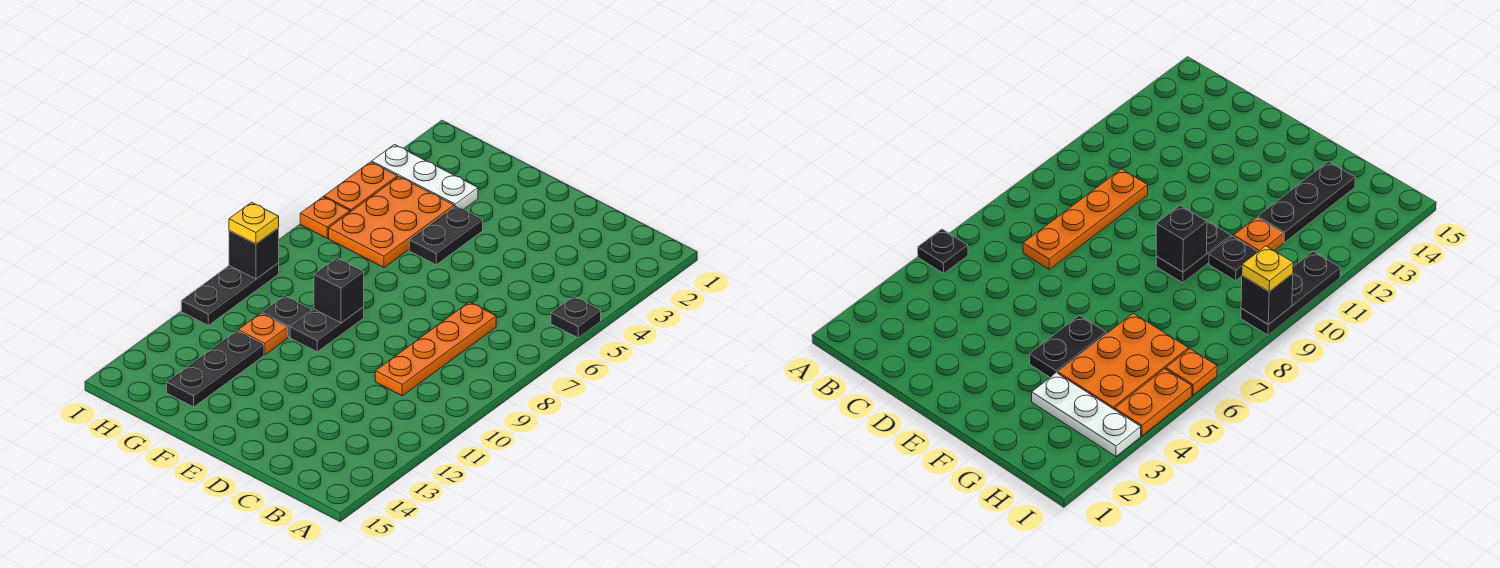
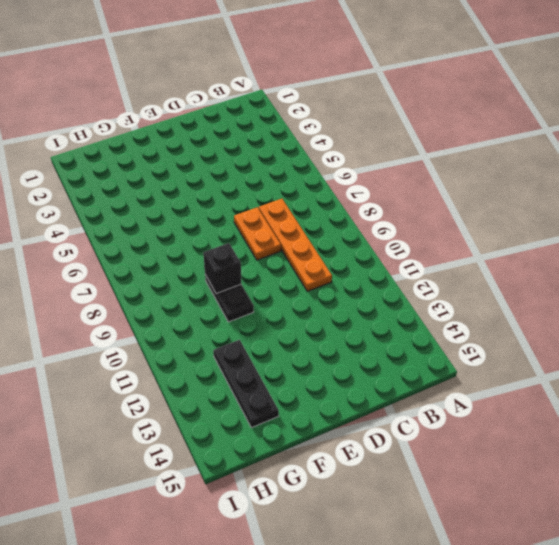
orange plate D7:D8 level 1 -> orange plate I4:I5 level 1
none -> black plate A5 level 1
none -> black plate F4:F5 level 1
none -> white plate G3:I3 level 1

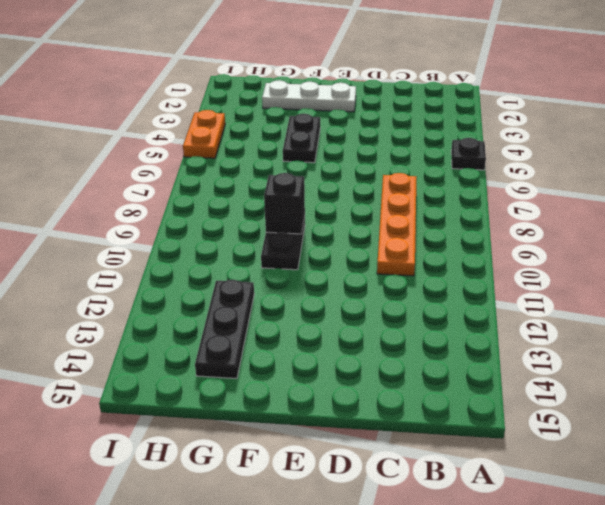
white plate E2:G2 level 1 -> white plate G3:I3 level 1
none -> orange plate G4:H6 level 1
none -> black plate G10 level 1
none -> orange plate G11 level 1

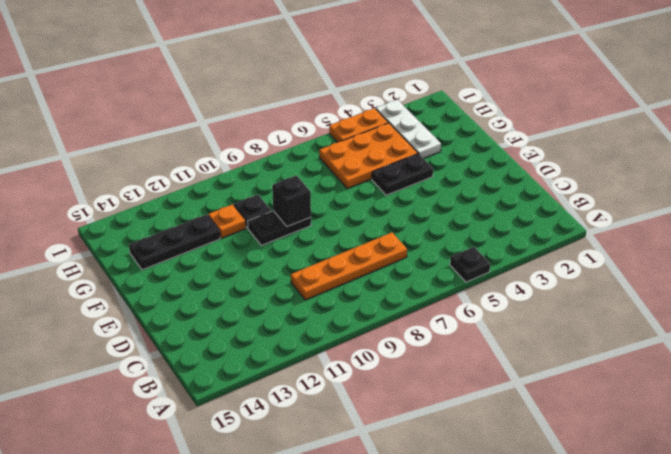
none -> orange plate I6 level 1
none -> black plate I9:I11 level 1
none -> black brick I9 level 2

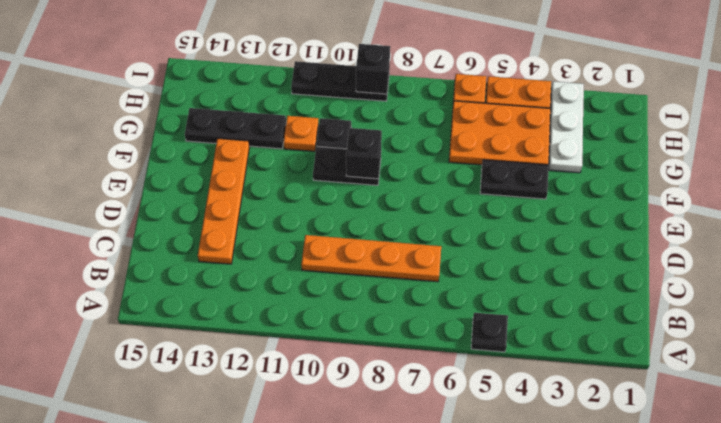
orange plate C13:F13 level 1 -> none
none -> yellow plate I9 level 3

